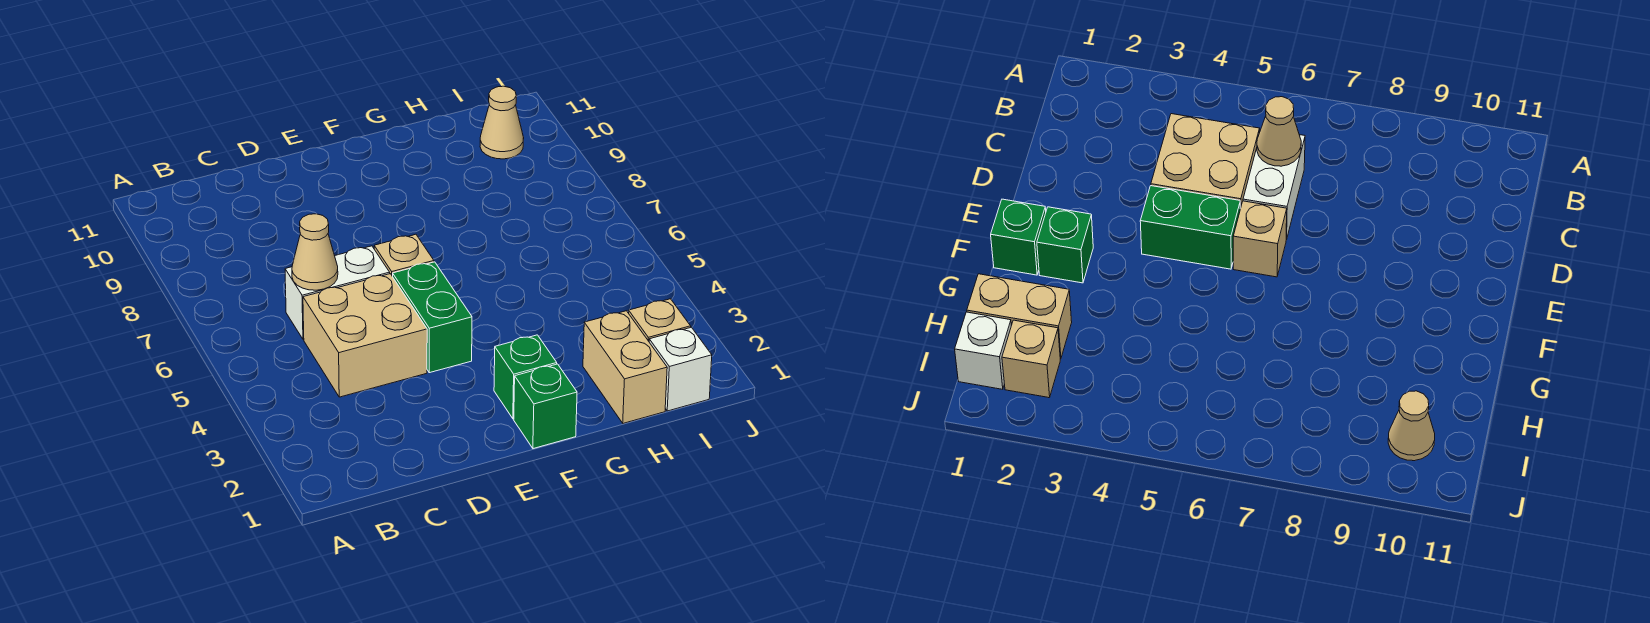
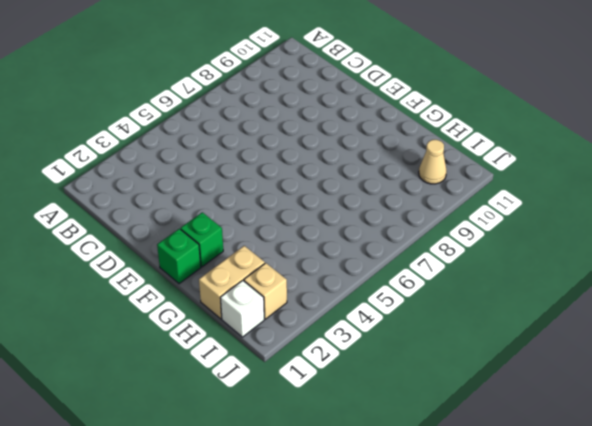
none -> tan brick C4:D5 level 1
none -> white brick C6:D6 level 1

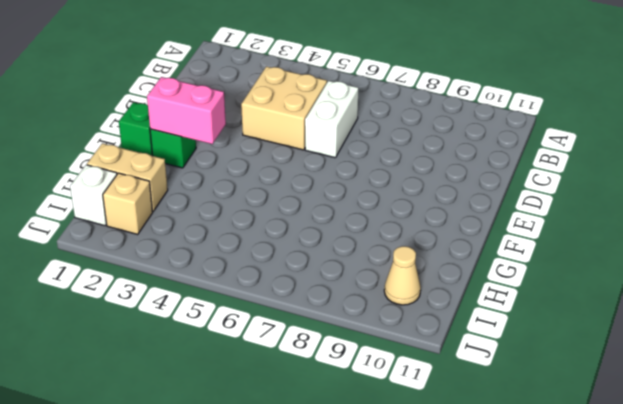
pink brick F2:F3 level 2 -> none
none -> green brick E4:E5 level 1
none -> tan brick E6 level 1

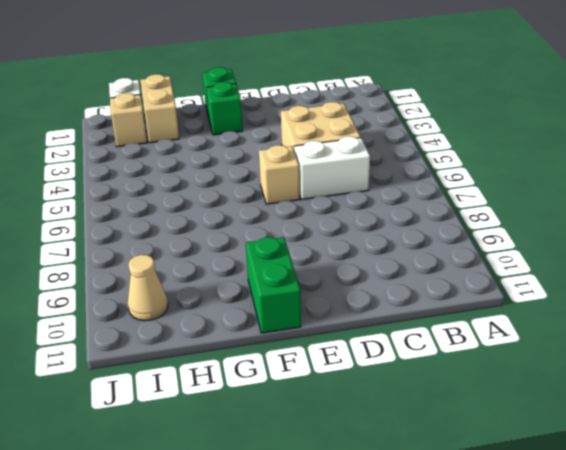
green brick F10:F11 level 1 -> green brick E4:E5 level 1
none -> tan cone C6 level 2

